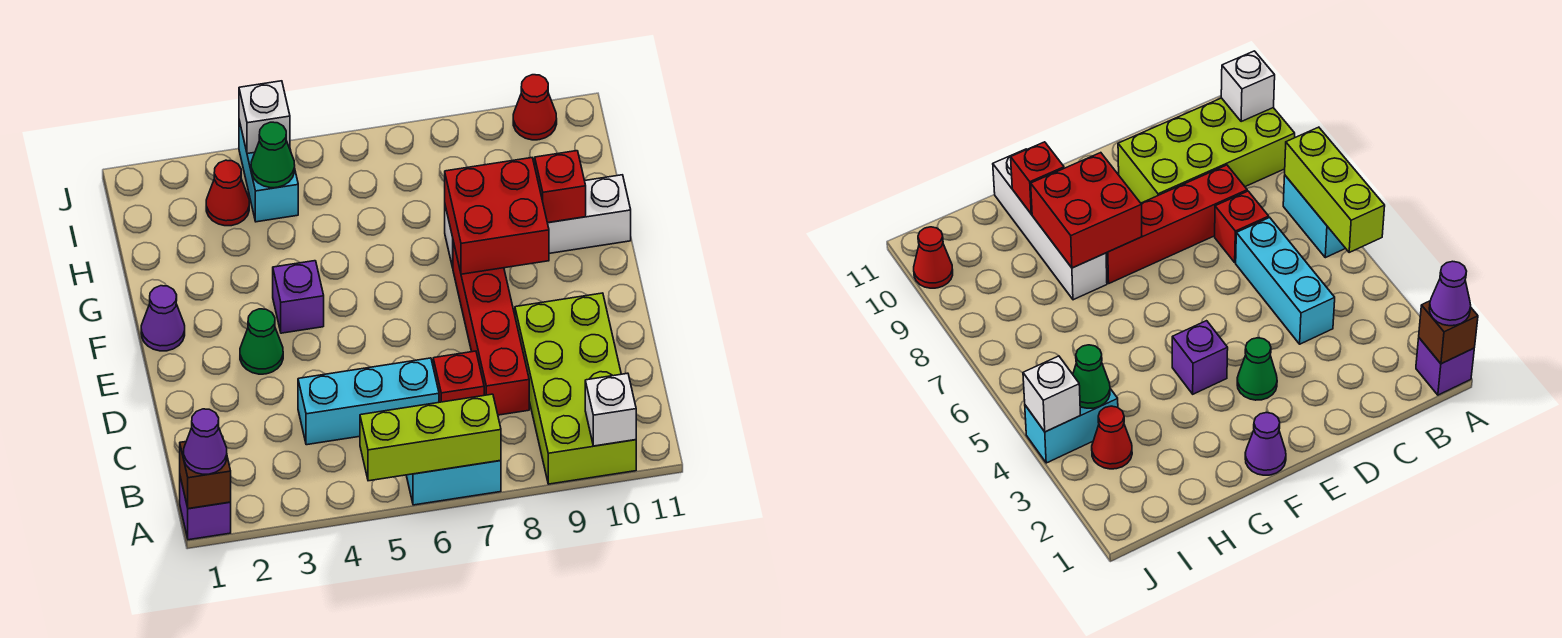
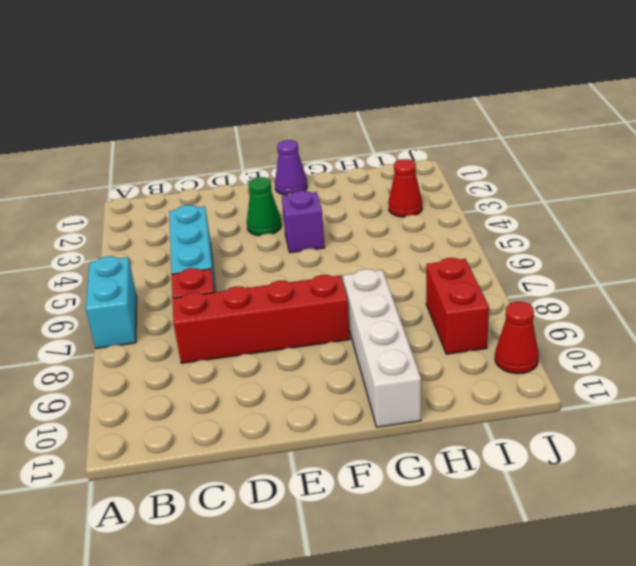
red brick I8:I9 level 1 -> none
none -> purple brick A1 level 1
none -> lime brick A9:D10 level 1
none -> cyan brick I4:J4 level 1

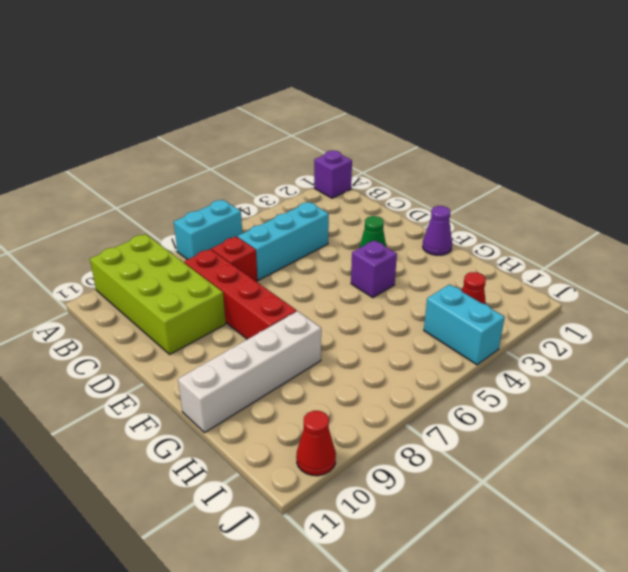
none -> brown brick A1 level 2
none -> lime brick A5:A7 level 2
none -> white brick A10 level 2

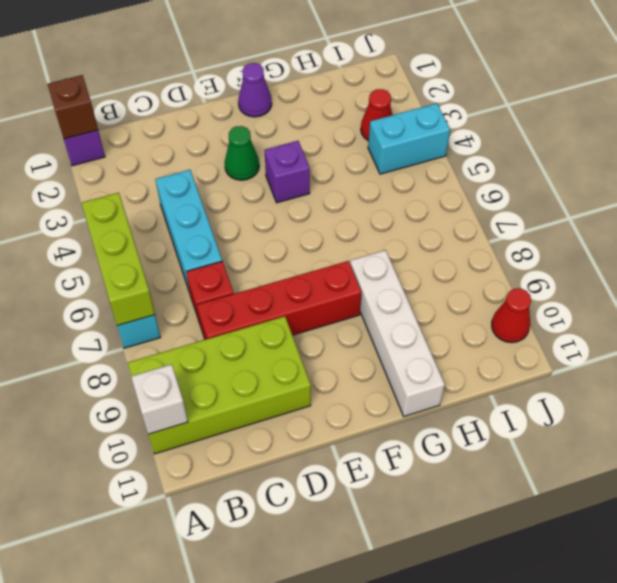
none -> red brick F8:G9 level 2
none -> red brick G10 level 2
none -> green cone I4 level 2

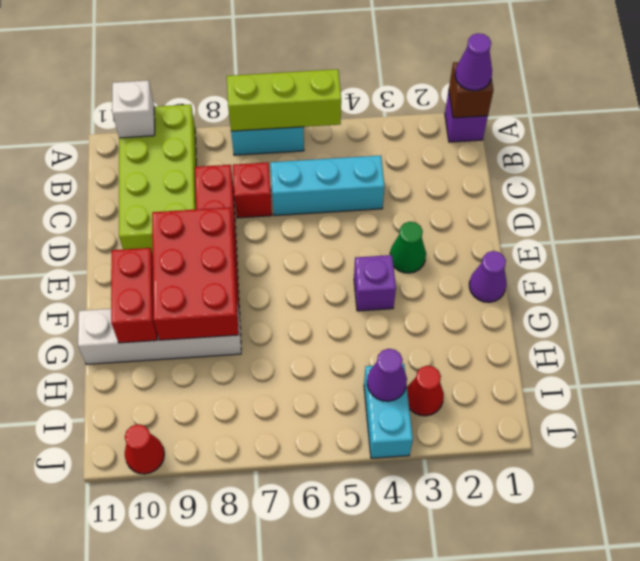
red brick E8:G9 level 2 -> red brick F8:G9 level 2
red brick F10:G10 level 2 -> red brick G10 level 2
purple cone I4 level 2 -> green cone I4 level 2
none -> white brick J4 level 2

